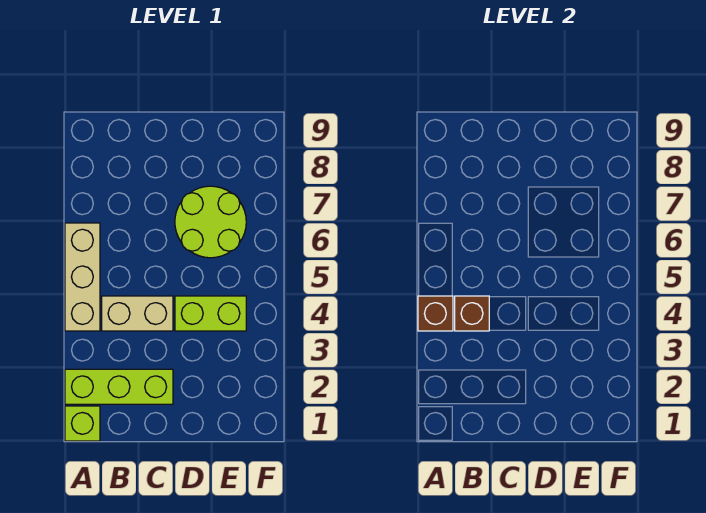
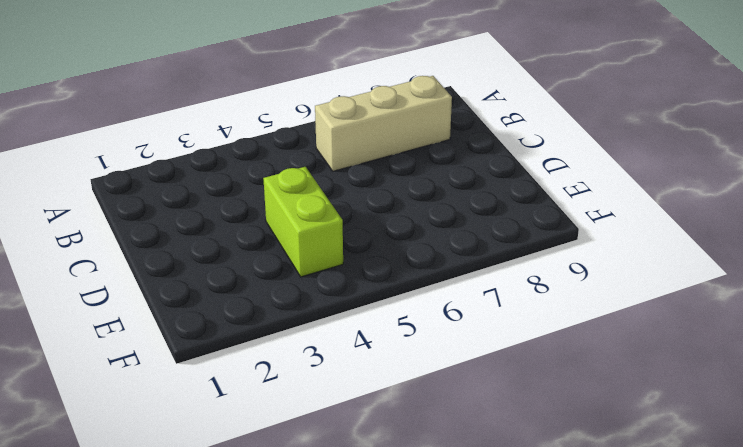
tan brick B6:B8 level 1 -> tan brick A4:A6 level 1
none -> lime brick A1 level 1
none -> lime brick A2:C2 level 1

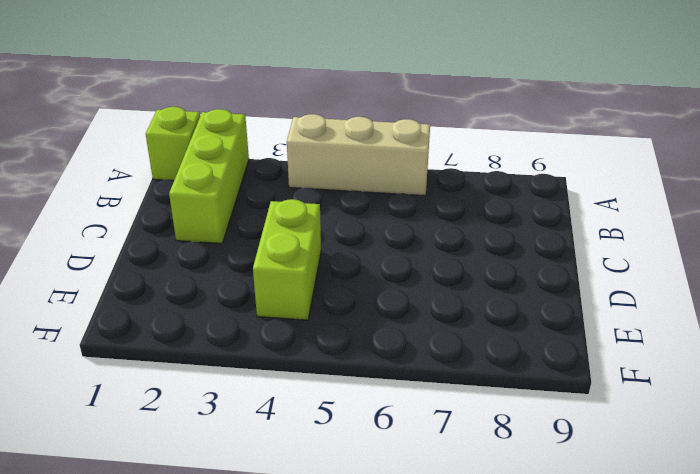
none -> tan brick B4:C4 level 1
none -> lime round brick D6:E7 level 1

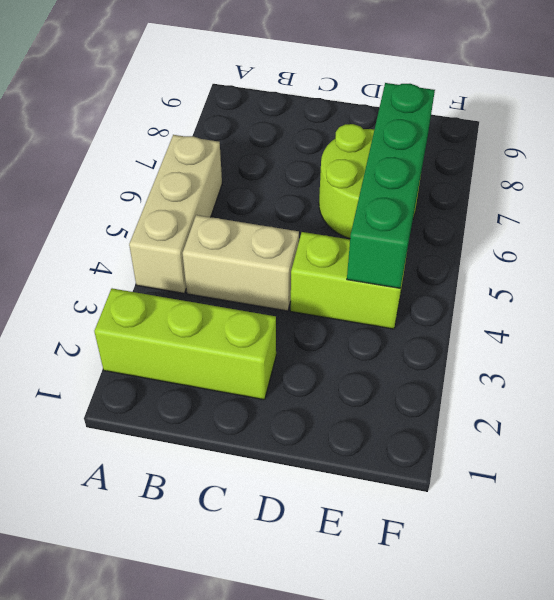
green brick E4:E7 level 2 -> none
none -> lime brick A1 level 1
none -> brown brick A4 level 2

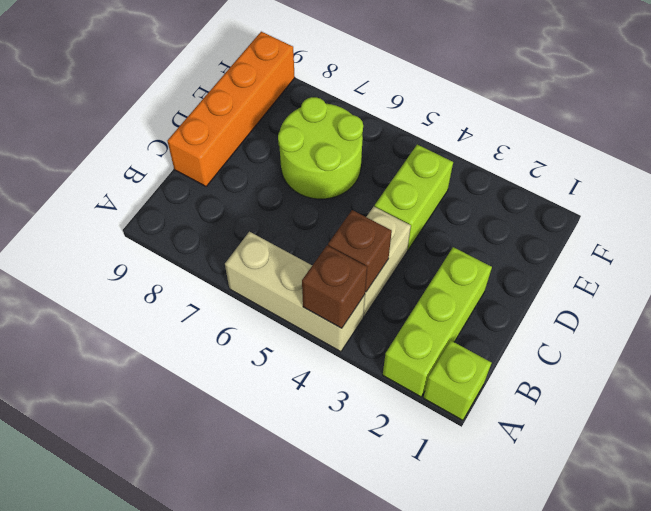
orange brick C9:F9 level 1 -> none

